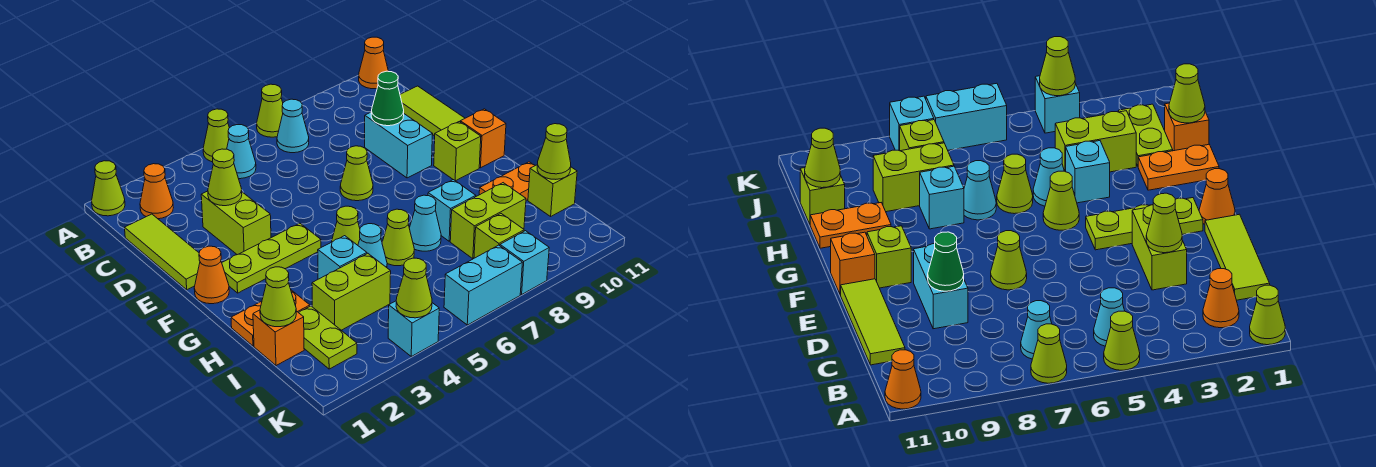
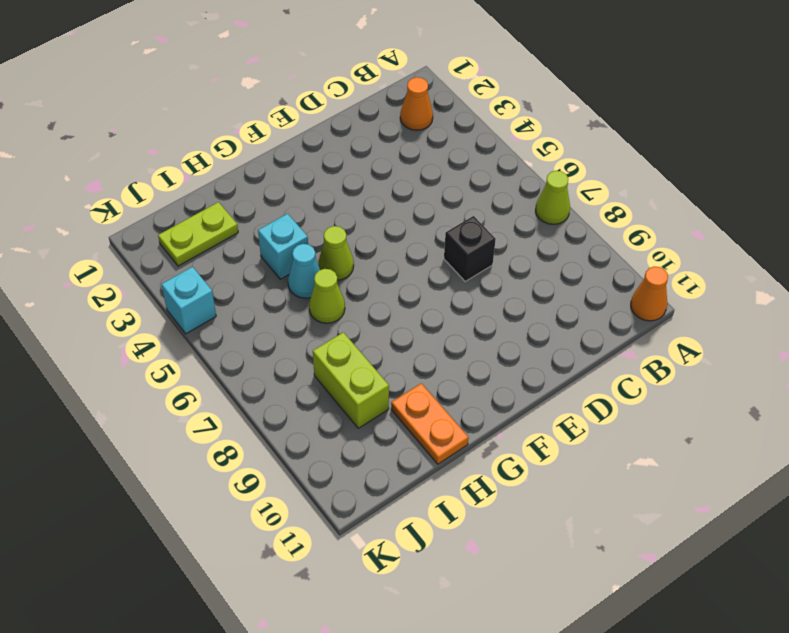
black brick D7 level 1 -> none
none -> lime cone A1 level 1
none -> lime cone A5 level 1
none -> cyan cone B5 level 1
none -> cyan cone B7 level 1

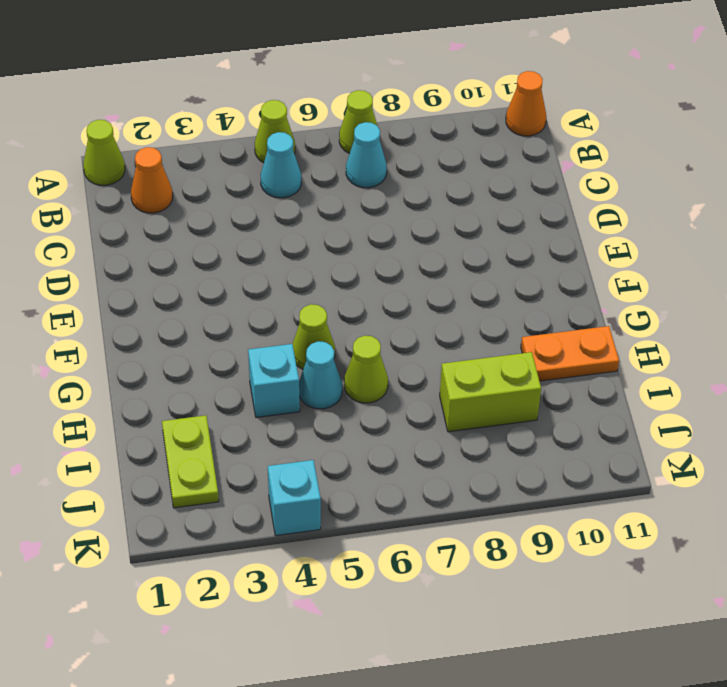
none -> lime tile C1:E1 level 1
none -> lime tile C11:E11 level 1
none -> lime brick D3:E3 level 1
none -> cyan brick D9:E9 level 1

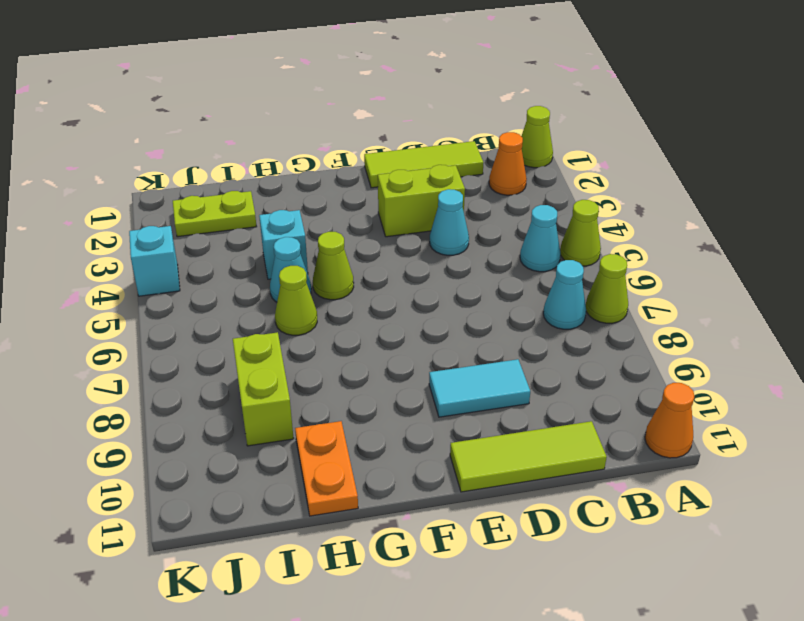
cyan cone D4 level 1 -> cyan cone H7 level 1
cyan tile D9:E9 level 1 -> cyan brick D9:E9 level 1
none -> lime cone E7 level 1
none -> orange cone F1 level 1
none -> lime plate F2:F4 level 1
none -> lime brick F10 level 1

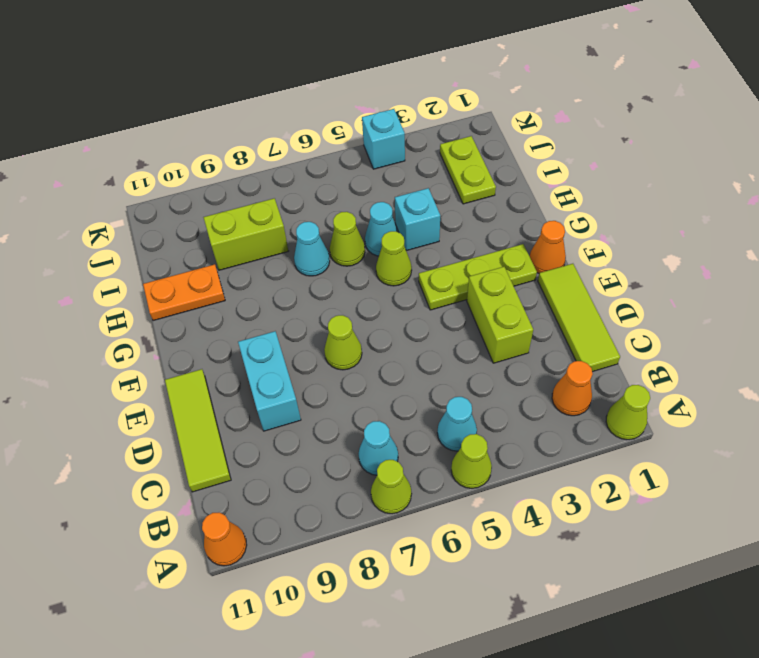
none -> lime brick F10 level 1
none -> orange brick F11 level 1
none -> orange plate H1:H2 level 1
none -> cyan brick H8 level 1

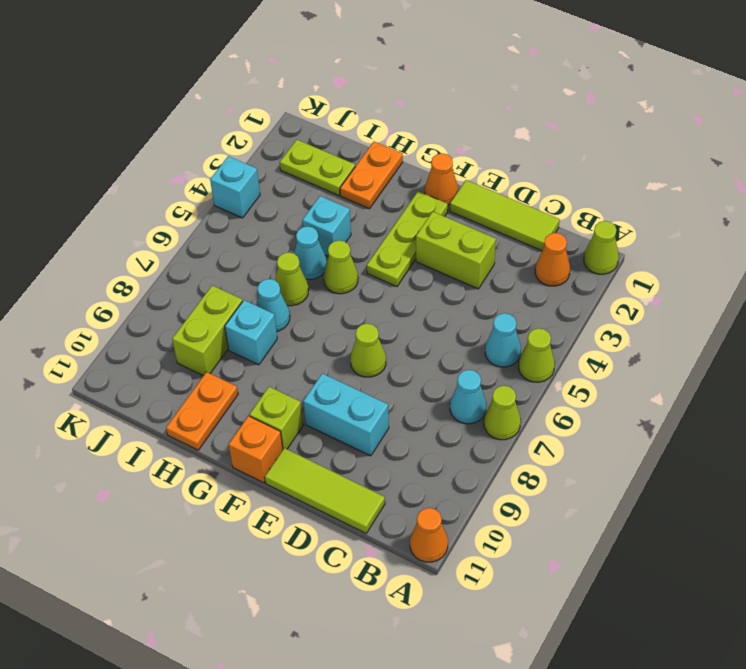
none -> orange brick I1 level 1
none -> lime brick I3:I4 level 1
none -> lime brick I11 level 1
none -> lime brick J8 level 1

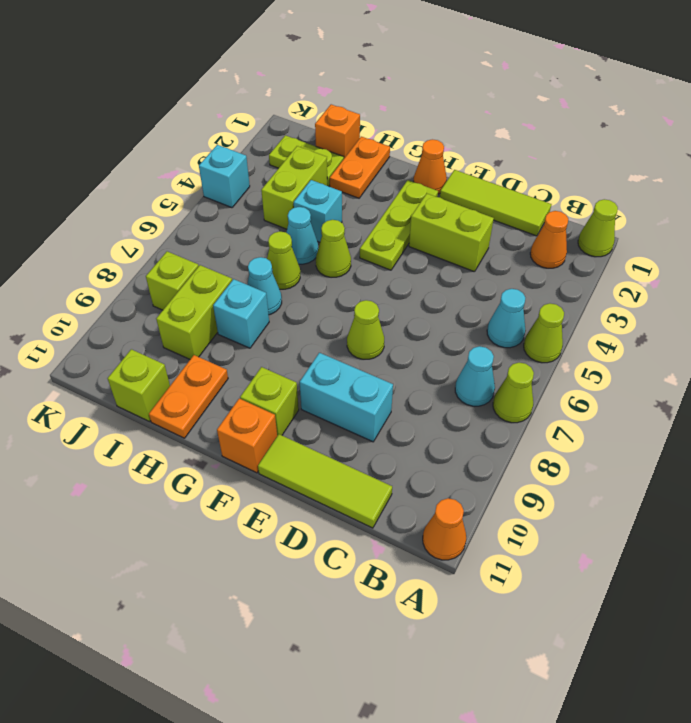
none -> cyan brick K6:K7 level 1
none -> cyan brick K8 level 1
none -> lime cone D3 level 2
none -> green cone D9 level 2

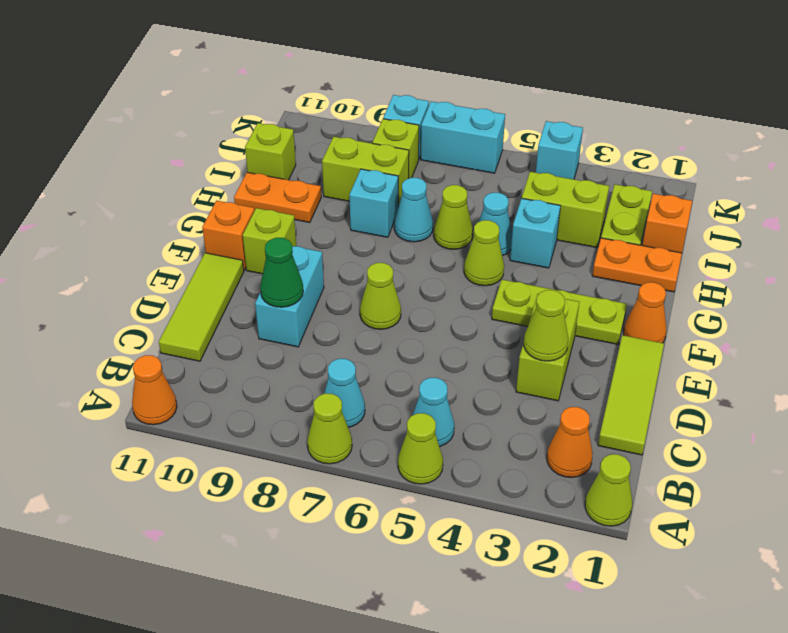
none -> lime cone I1 level 2
none -> lime cone I11 level 2
none -> lime cone K4 level 2

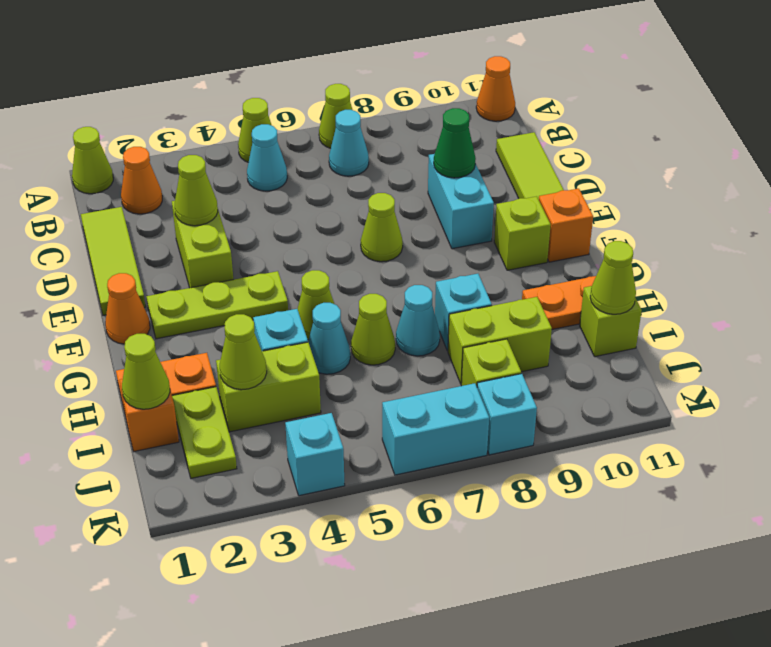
lime cone I3 level 2 -> lime cone K4 level 2

